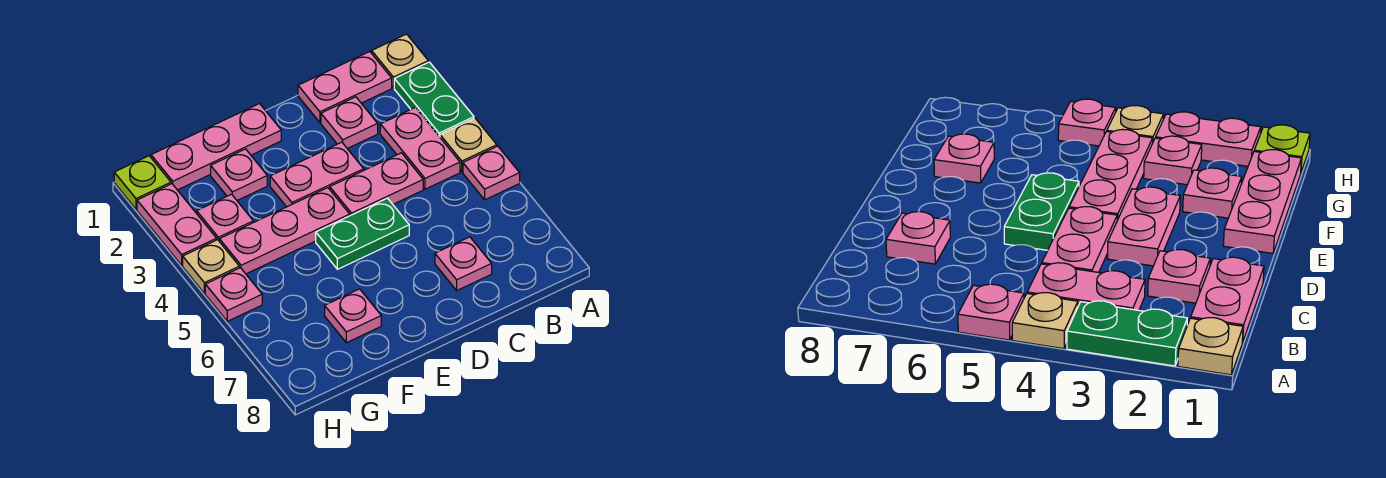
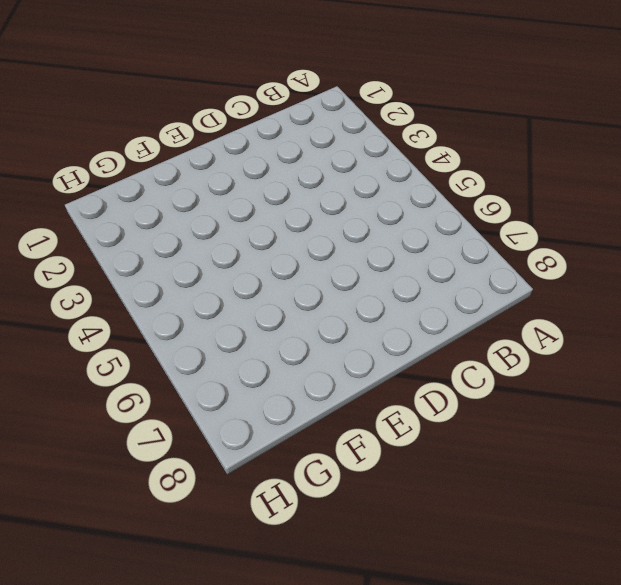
none -> tan plate A1 level 1
none -> green plate A2:A3 level 1
none -> tan plate A4 level 1

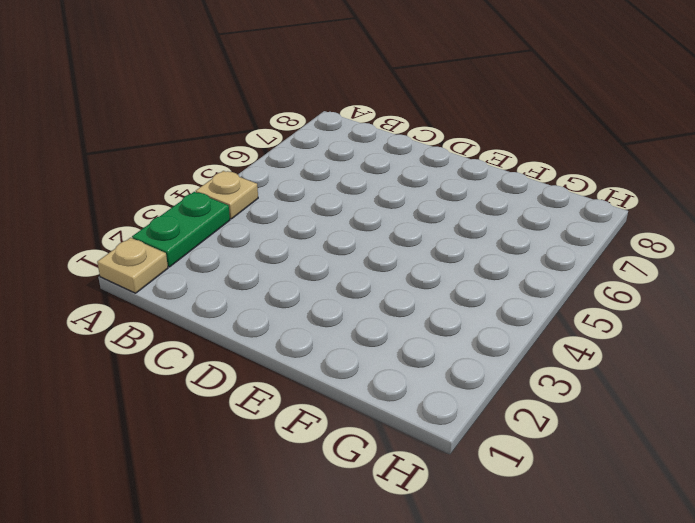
none -> pink plate A5 level 1
none -> pink plate B1:C1 level 1
none -> pink plate B3:B4 level 1

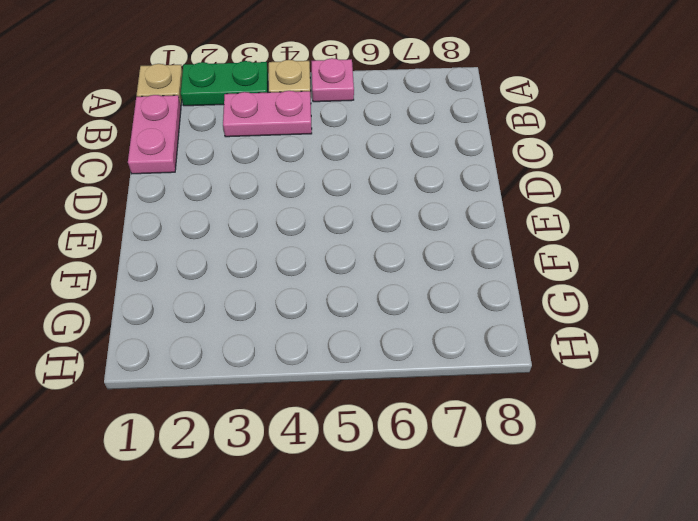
none -> pink plate C2 level 1
none -> pink plate C4:D4 level 1
none -> pink plate C7 level 1

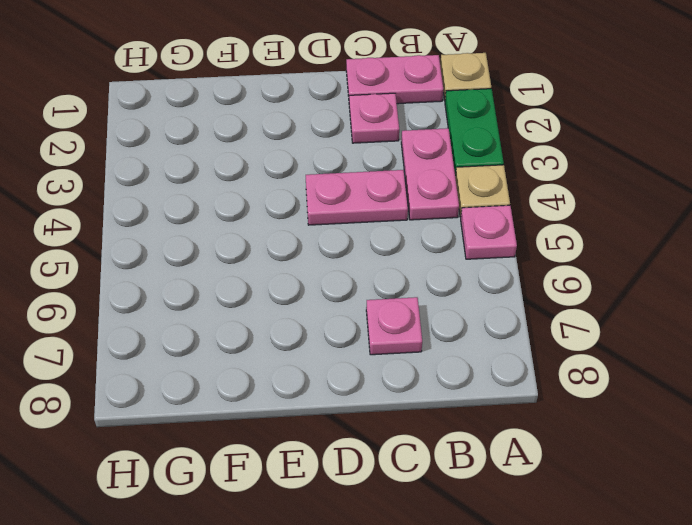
none -> pink plate D3:E3 level 1
none -> green plate D5:E5 level 1
none -> pink plate E1:G1 level 1

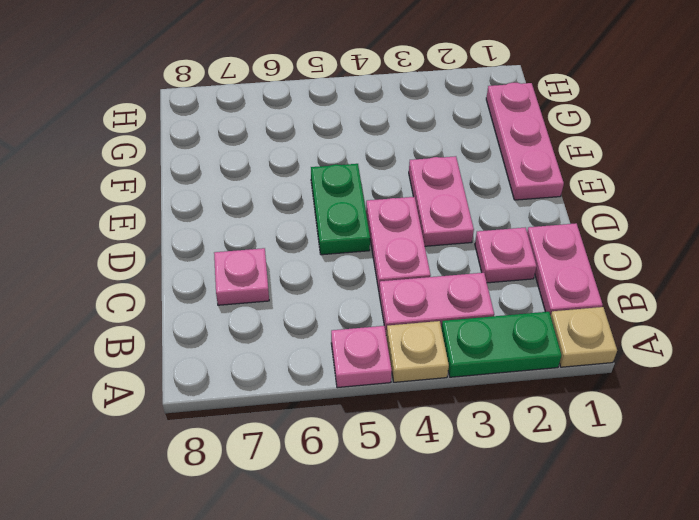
none -> pink plate E4:G4 level 1
none -> pink plate F2 level 1
none -> pink plate F7 level 1

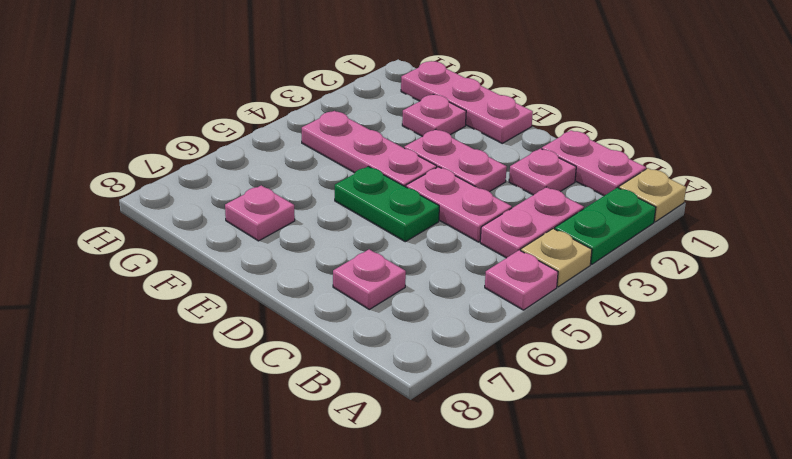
none -> pink plate G3 level 1
none -> lime plate H1 level 1
none -> pink plate H2:H3 level 1

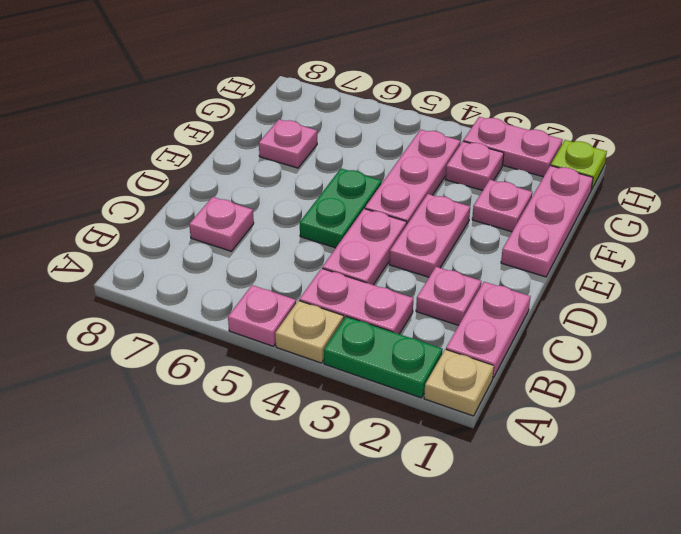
none -> tan plate H4 level 1
none -> pink plate H5 level 1

